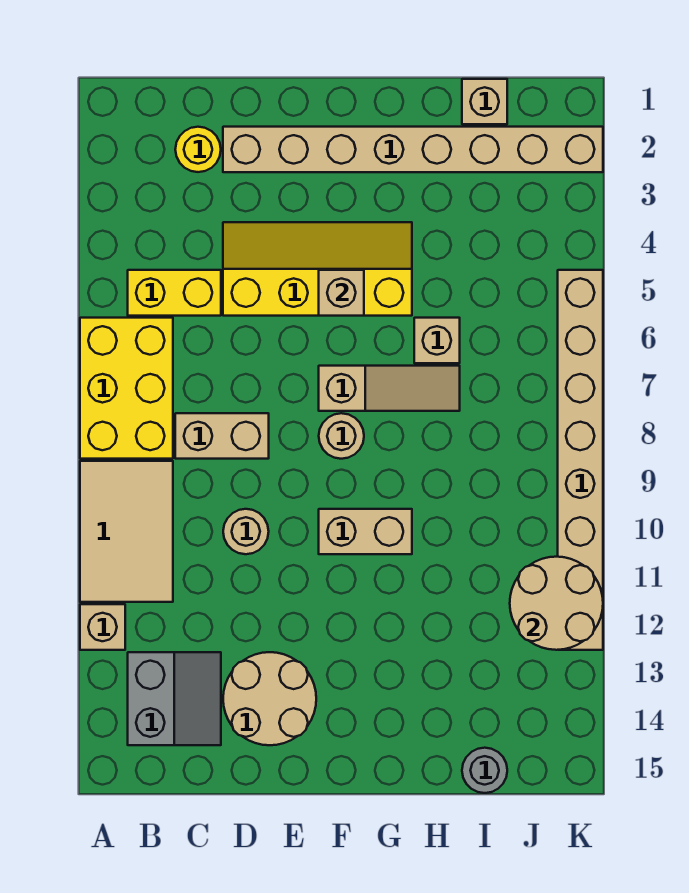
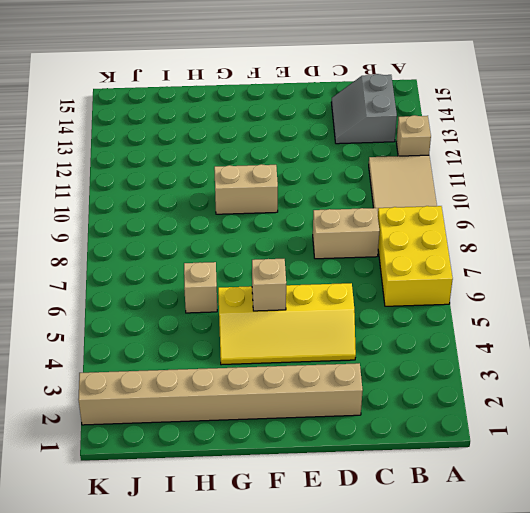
none -> yellow brick B5:C5 level 1
none -> yellow round brick C2 level 1
none -> tan round brick D10 level 1

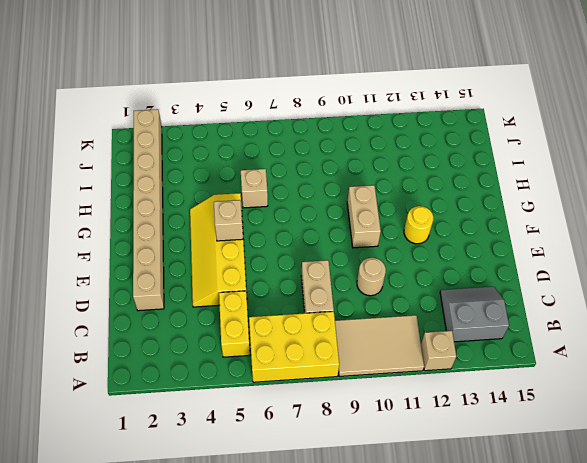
yellow round brick F12 level 1 -> yellow round brick C2 level 1
none -> tan round brick D13:E14 level 1
none -> tan slope F7:H7 level 1 top F
none -> tan round brick F8 level 1

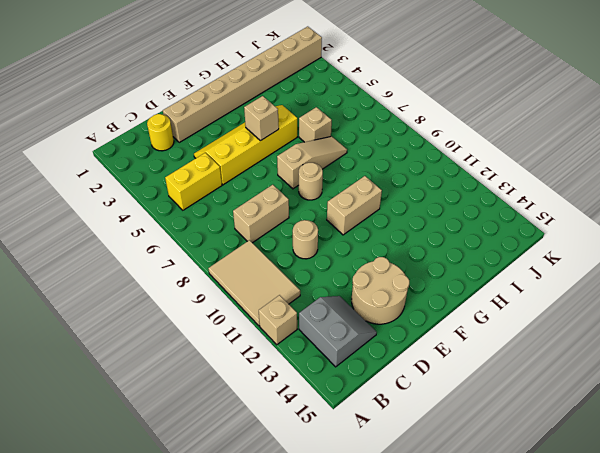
none -> yellow brick A6:B8 level 1
none -> tan brick I1 level 1
none -> grey round brick I15 level 1

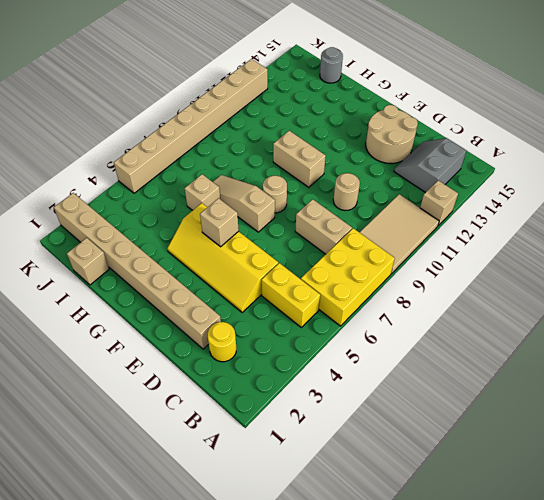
none -> tan round brick J11:K12 level 2

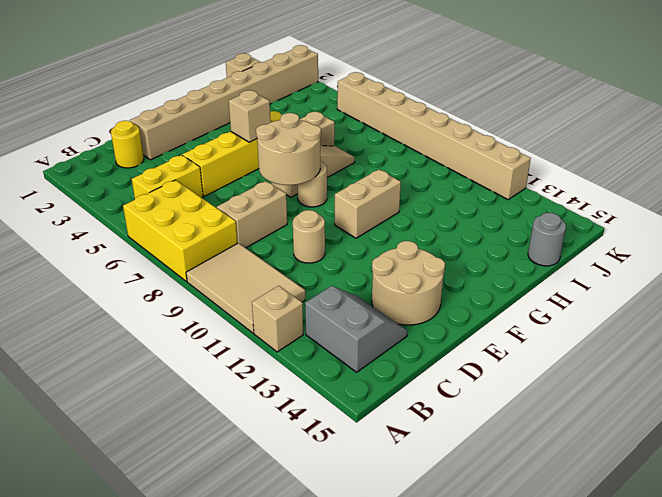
tan round brick E7:F8 level 2 -> tan round brick J11:K12 level 2

